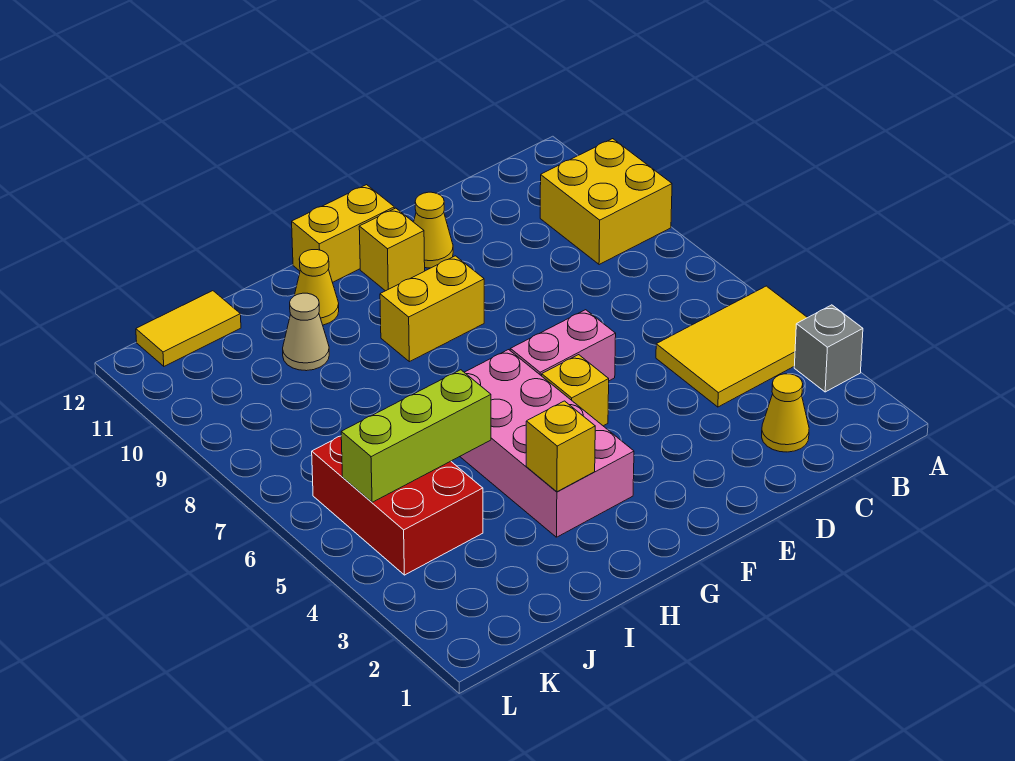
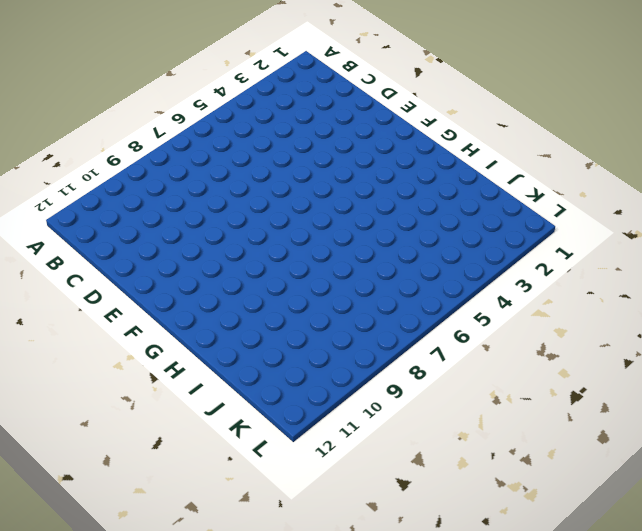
none -> grey brick A3 level 1
none -> yellow tile A4:C5 level 1
none -> yellow brick A9:B10 level 1

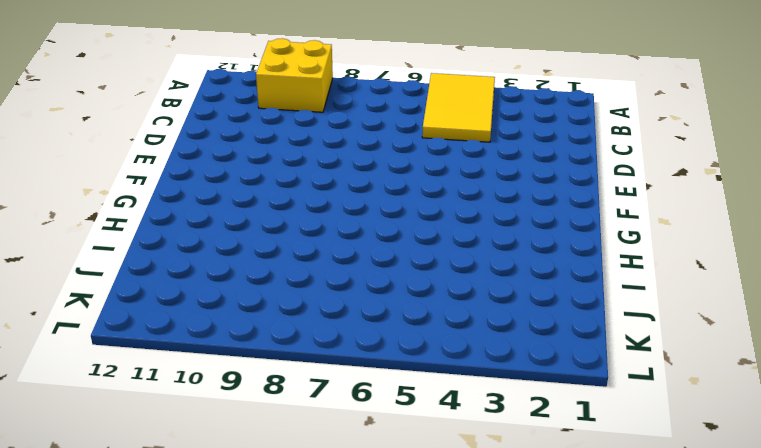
none -> grey brick A3 level 1
none -> yellow cone C2 level 1
none -> pink brick E6:F6 level 1

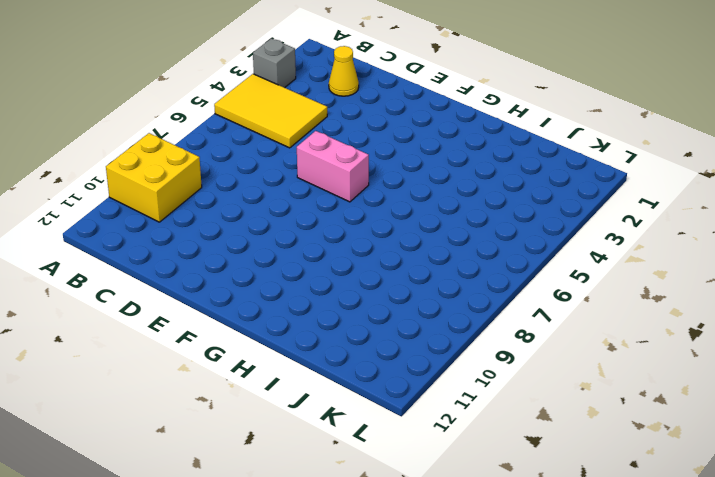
none -> yellow cone E11 level 1
none -> yellow brick F5 level 1
none -> yellow brick F9:G9 level 1

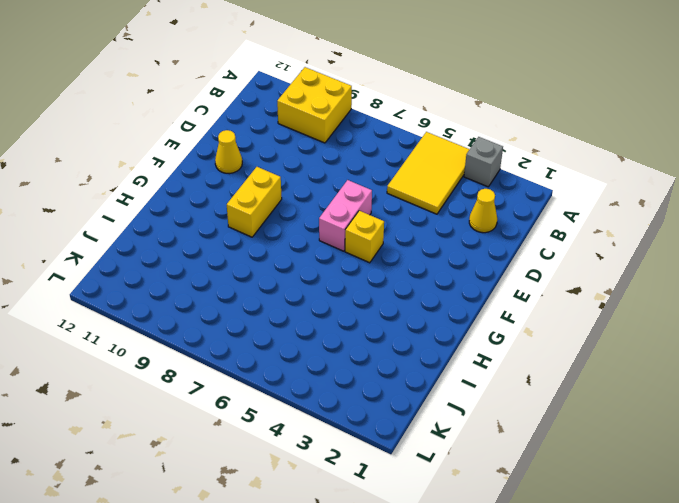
none -> yellow brick F11 level 1
none -> yellow brick F12:G12 level 1
none -> pink brick G3:H6 level 1

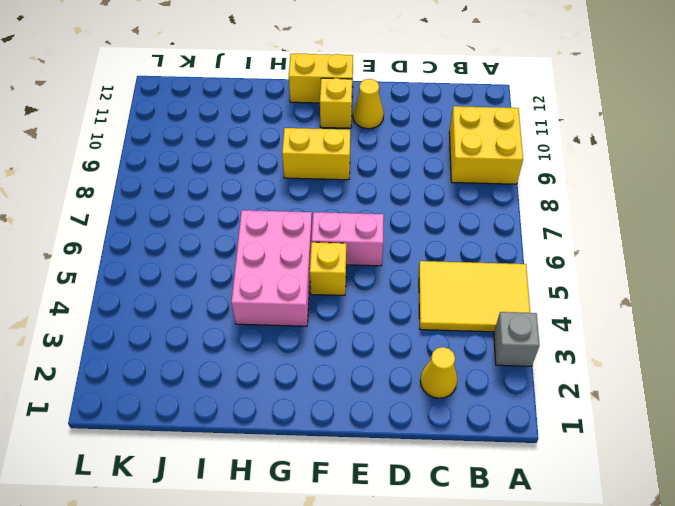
pink brick G4:H6 level 1 -> pink brick G3:H6 level 1
none -> yellow cone H11 level 1
none -> tan cone I10 level 1
none -> red brick J4:K6 level 1

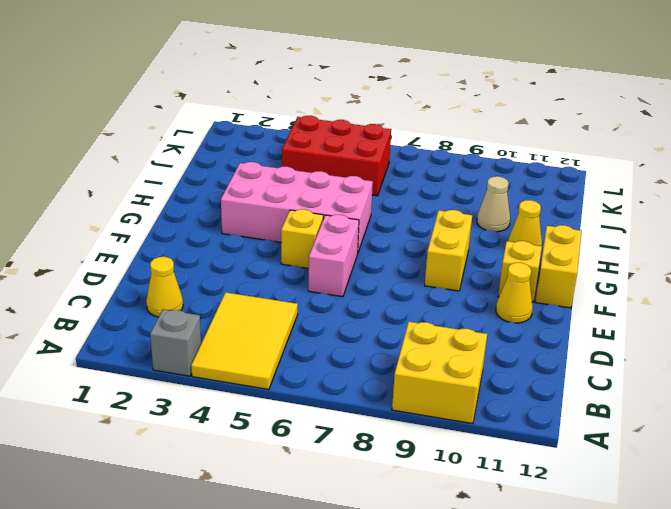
none -> yellow tile J12:K12 level 1
none -> yellow brick H3 level 2
none -> lime brick I5:K5 level 2

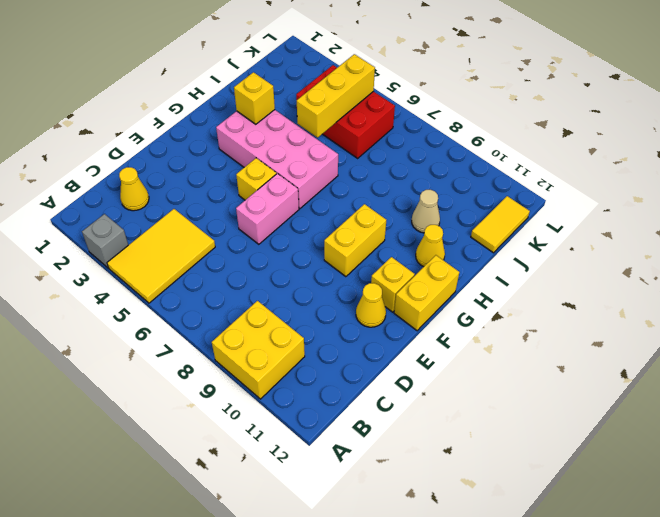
yellow brick I5:K5 level 2 -> lime brick I5:K5 level 2

